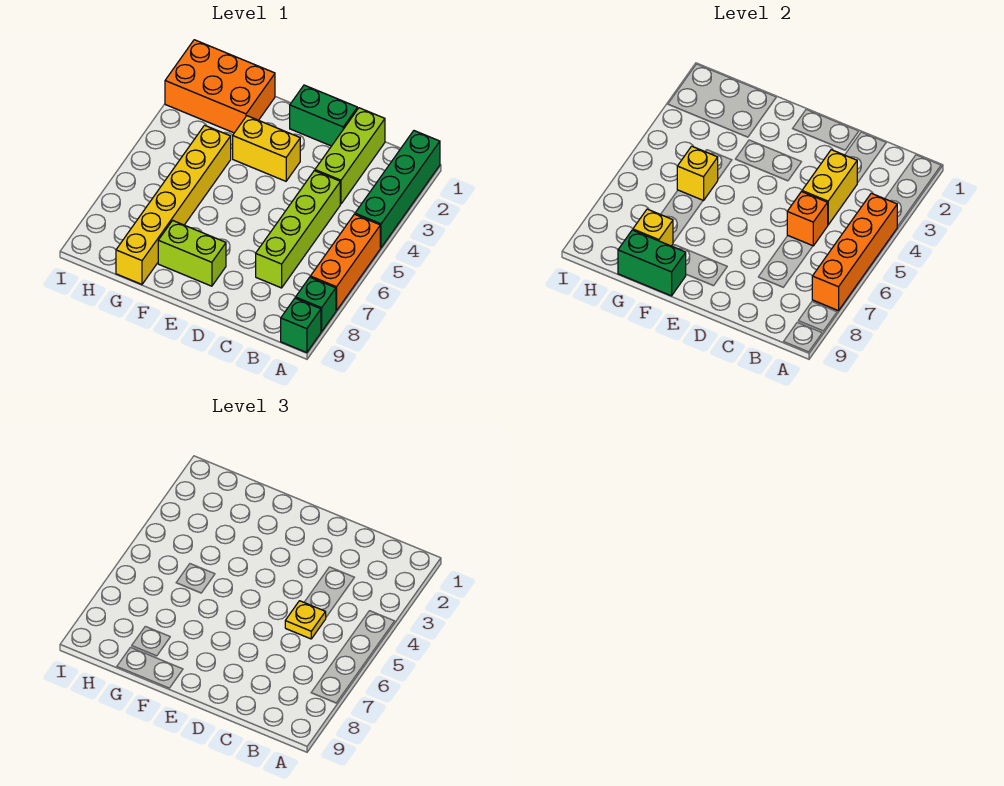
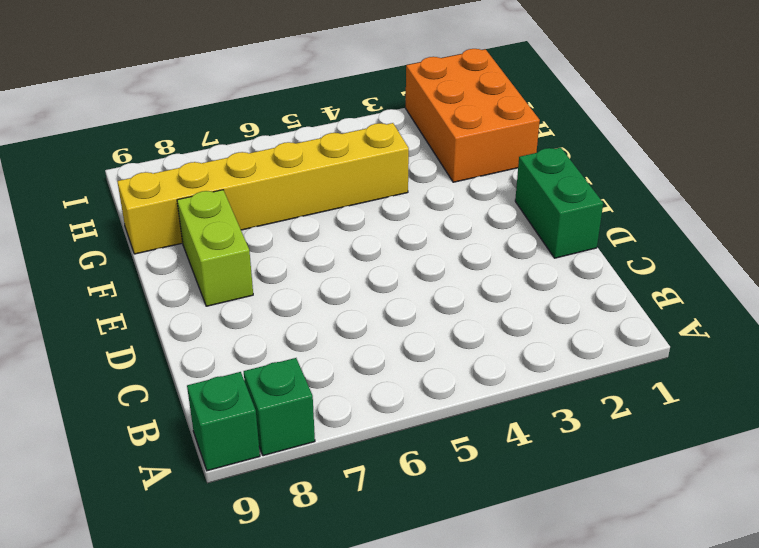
none -> green brick A1:A4 level 1
none -> orange brick A5:A7 level 1
none -> lime brick C1:C3 level 1

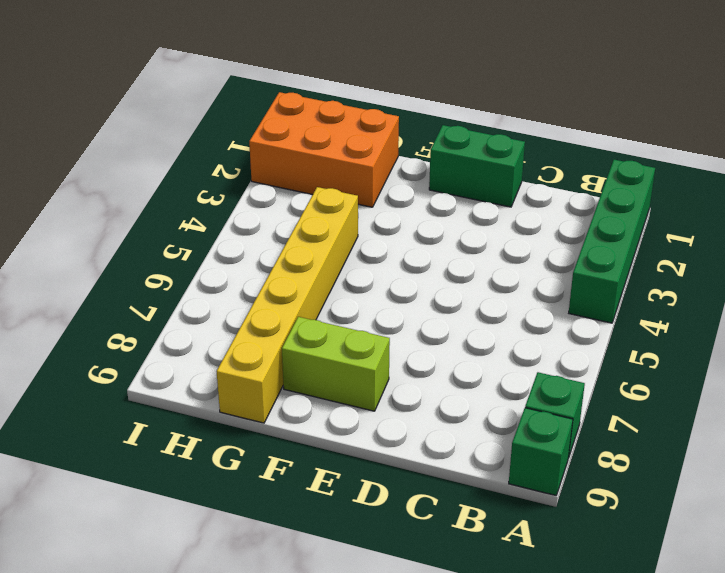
none -> orange brick A5:A7 level 1
none -> lime brick C1:C3 level 1
none -> lime brick C4:C7 level 1

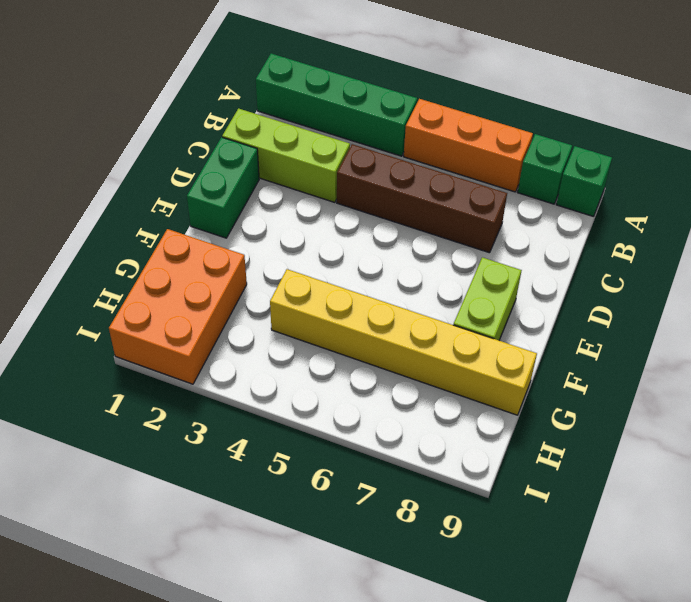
brown brick C4:C7 level 1 -> lime brick C4:C7 level 1
none -> yellow brick E3:F3 level 1
none -> orange brick A4:A7 level 2
none -> yellow brick C3:C4 level 2

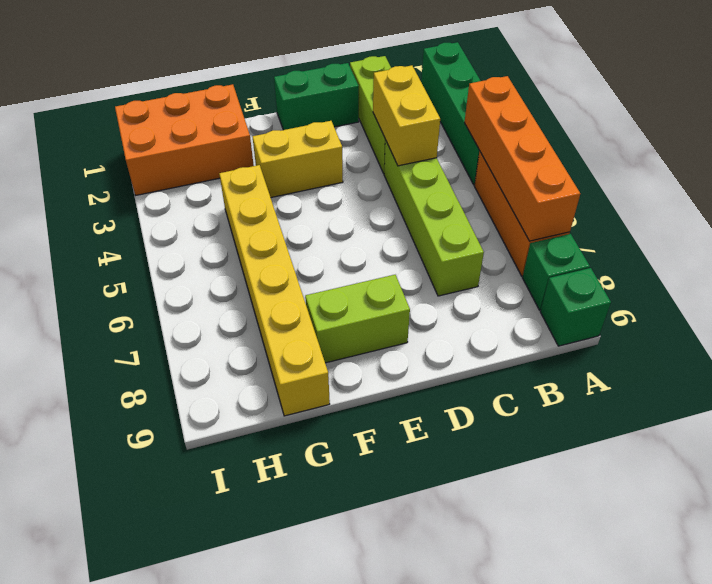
none -> orange brick C5 level 2
none -> green brick F9:G9 level 2
none -> yellow brick G5 level 2

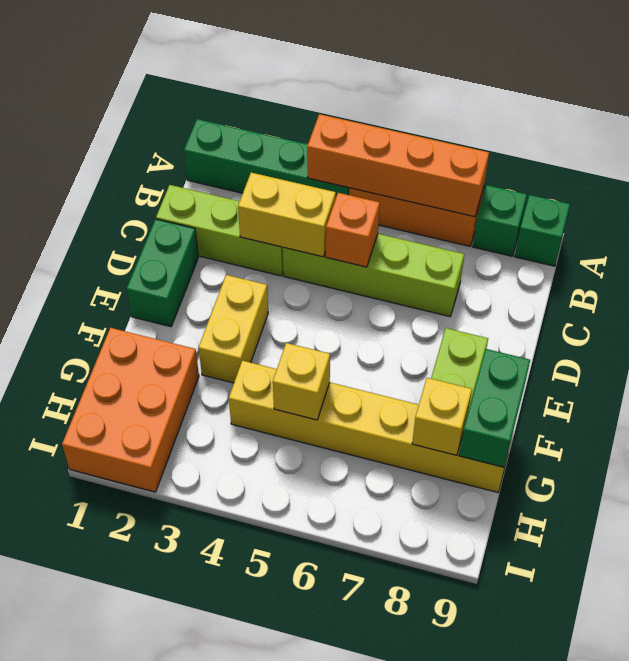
none -> yellow plate C5 level 3

